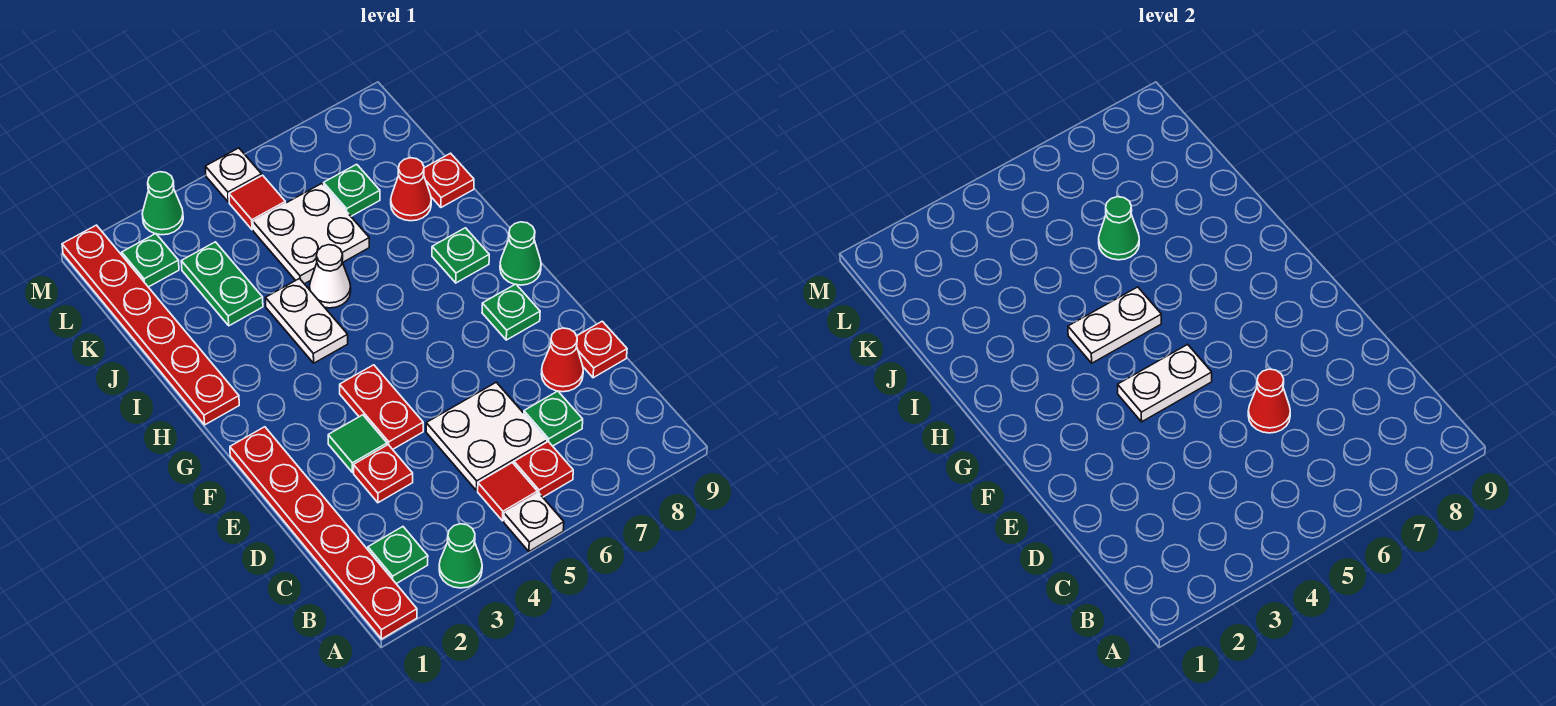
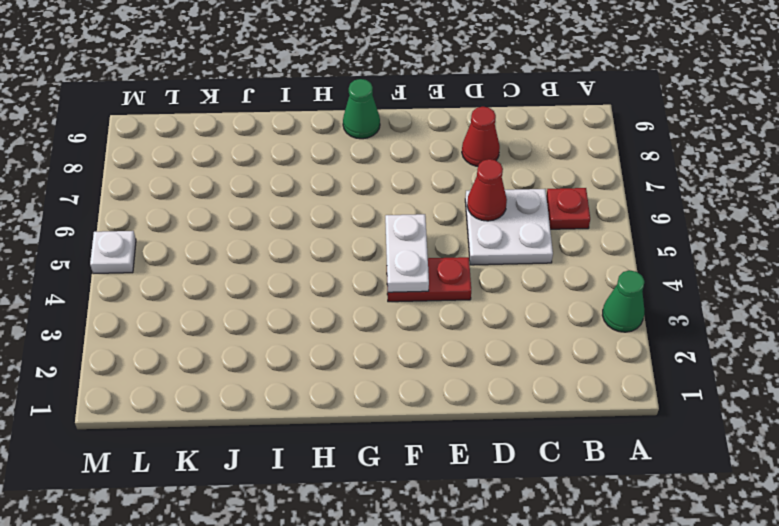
none -> red plate A1:F1 level 1
none -> white plate A5 level 1
none -> green plate B2 level 1
none -> red tile B5 level 1

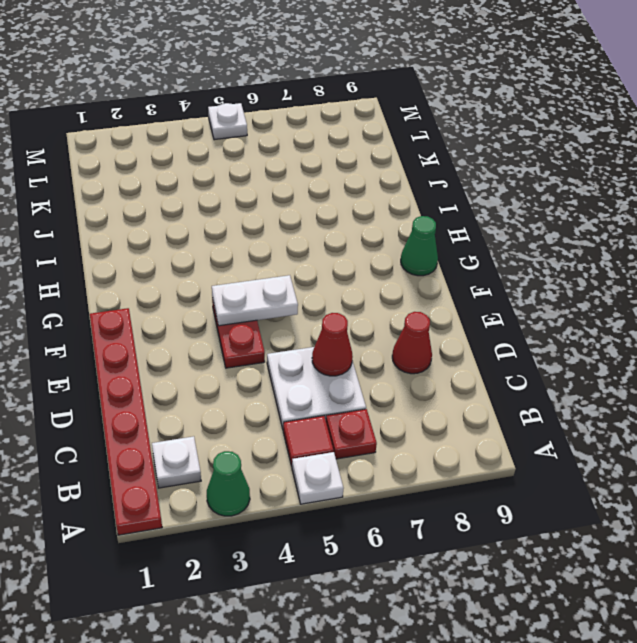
white plate B2 level 1 -> green plate B2 level 1
none -> green plate C7 level 1
none -> red plate D3 level 1
none -> red plate D9 level 1
none -> green tile E3 level 1

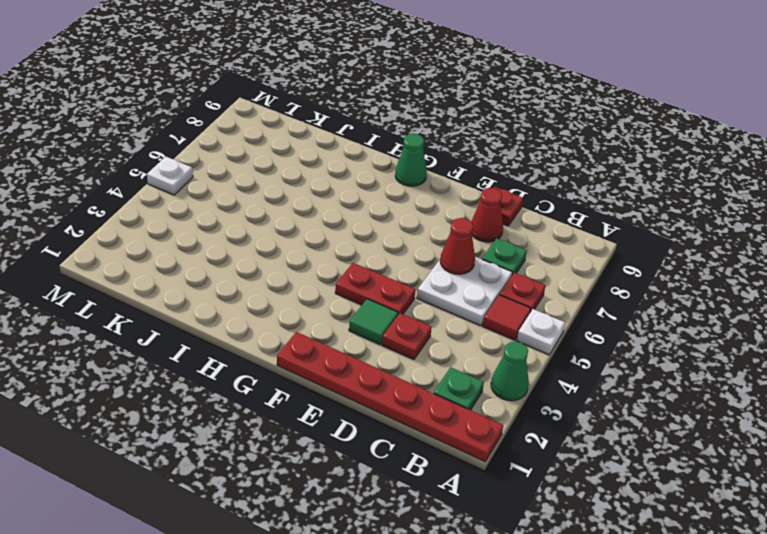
none -> green plate F8 level 1
none -> red plate H1:M1 level 1
none -> white plate H4:I4 level 1
none -> green plate H8 level 1

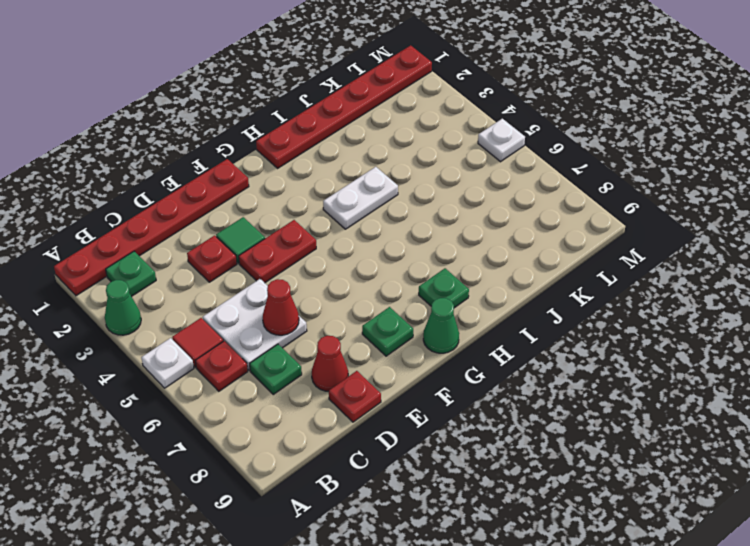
none -> white cone I5 level 1
none -> green plate J3:K3 level 1
none -> white plate J5:K6 level 1
none -> red cone J8 level 1

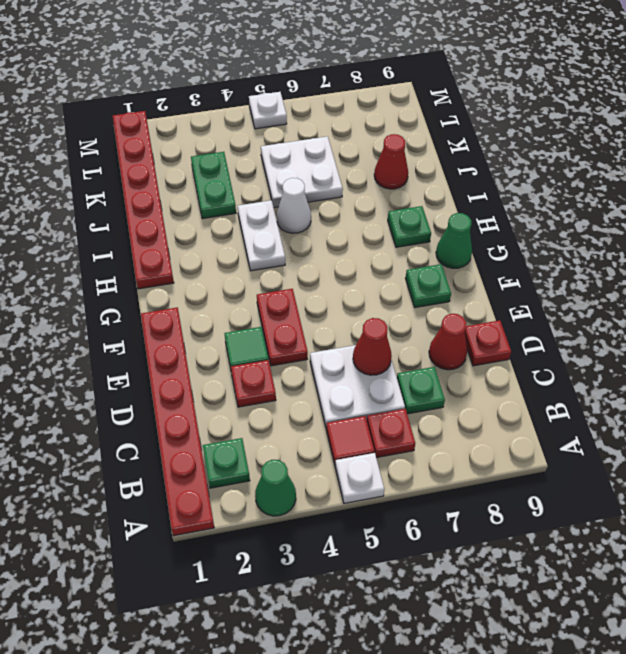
none -> red plate J9 level 1
none -> green plate K7 level 1
none -> green plate L2 level 1
none -> red tile L5 level 1

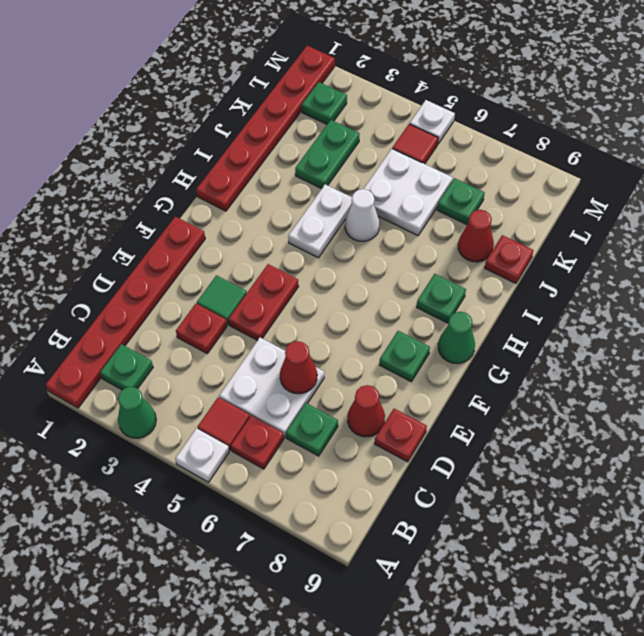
none -> green cone M3 level 1
none -> white plate F4:F5 level 2
none -> white plate H4:H5 level 2
none -> green cone J6 level 2

